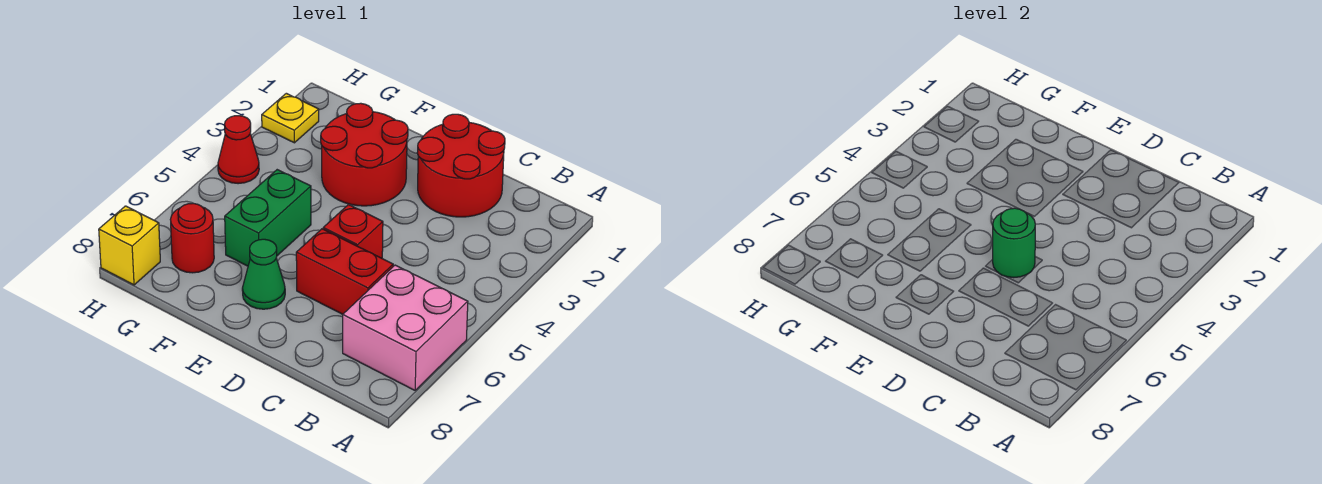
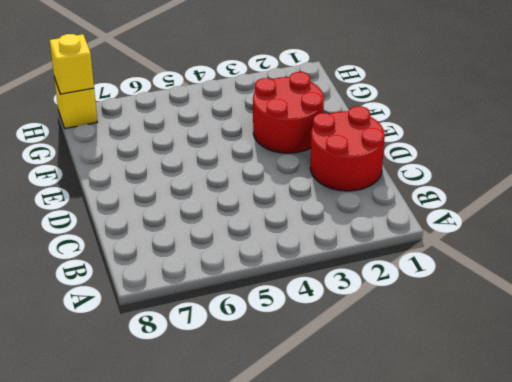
yellow brick H8 level 2 -> none
none -> pink brick A6:B7 level 1
none -> red brick C6:D6 level 1
none -> red brick D5 level 1

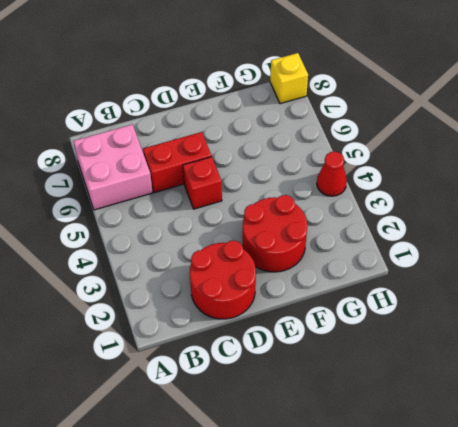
none -> green cone E7 level 1
none -> green brick F5:F6 level 1
none -> red round brick G7 level 1

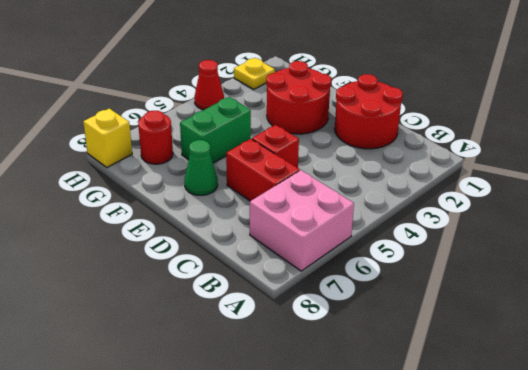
none -> green round brick D5 level 2

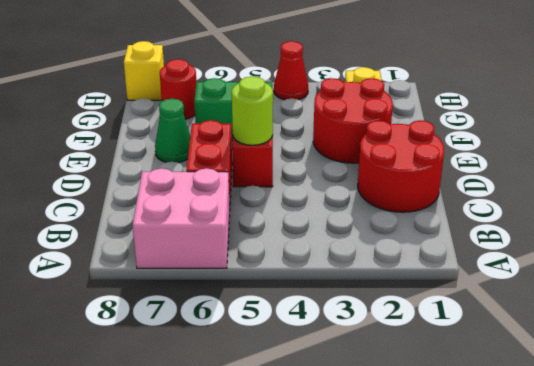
lime round brick D5 level 2 -> green round brick D5 level 2

